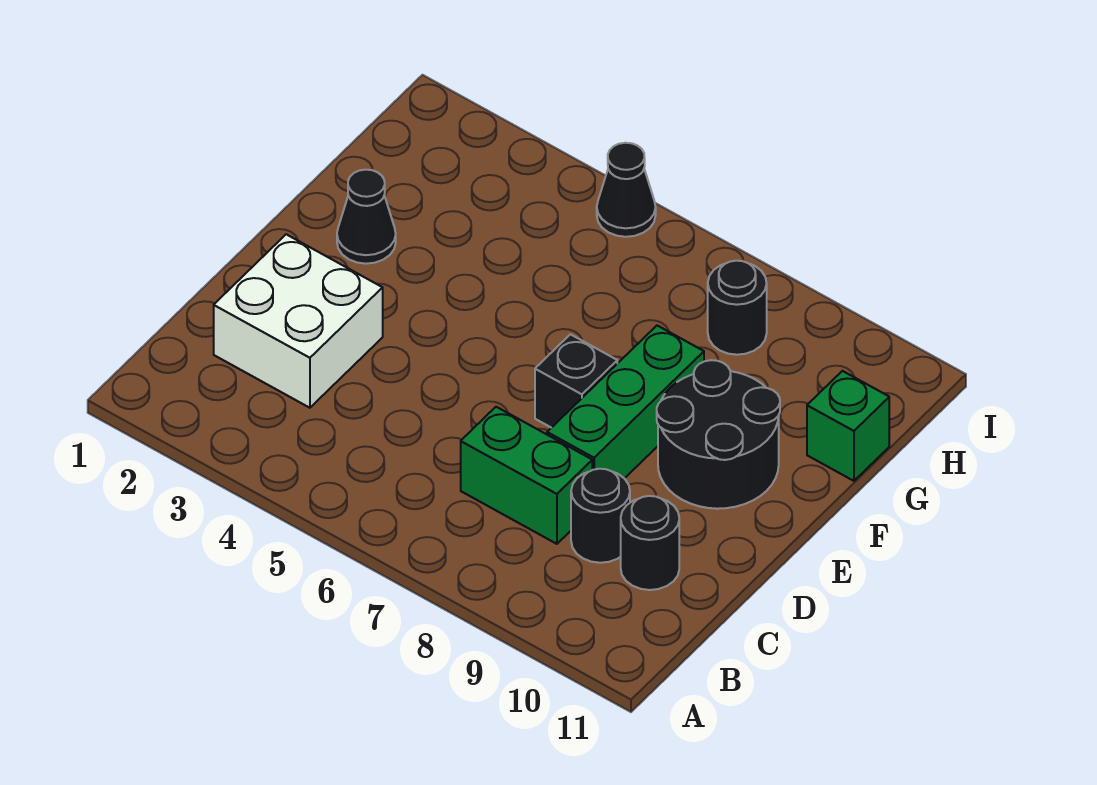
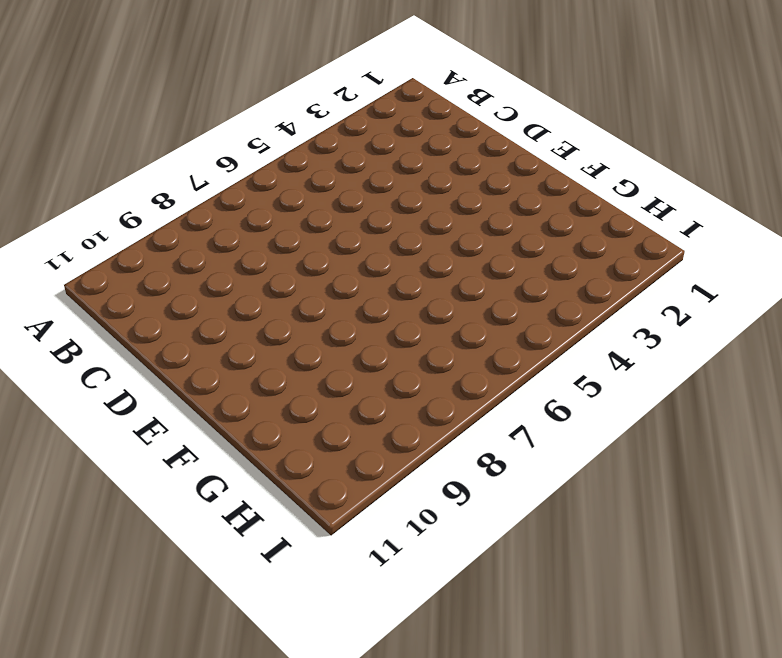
none -> white brick C2:D3 level 1
none -> green brick C7:C8 level 1

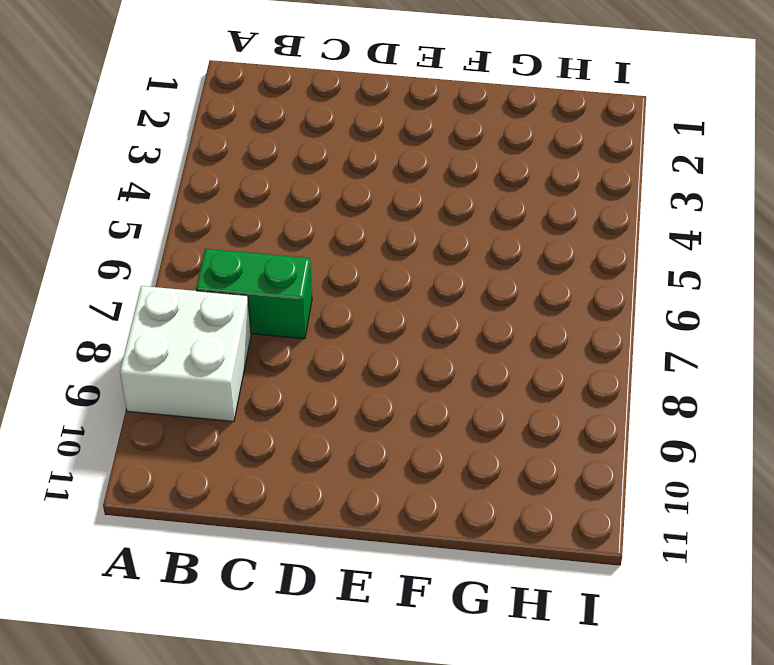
white brick A8:B9 level 1 -> white brick C2:D3 level 1
green brick B7:C7 level 1 -> green brick C7:C8 level 1
none -> black round brick C9 level 1
none -> black round brick C10 level 1

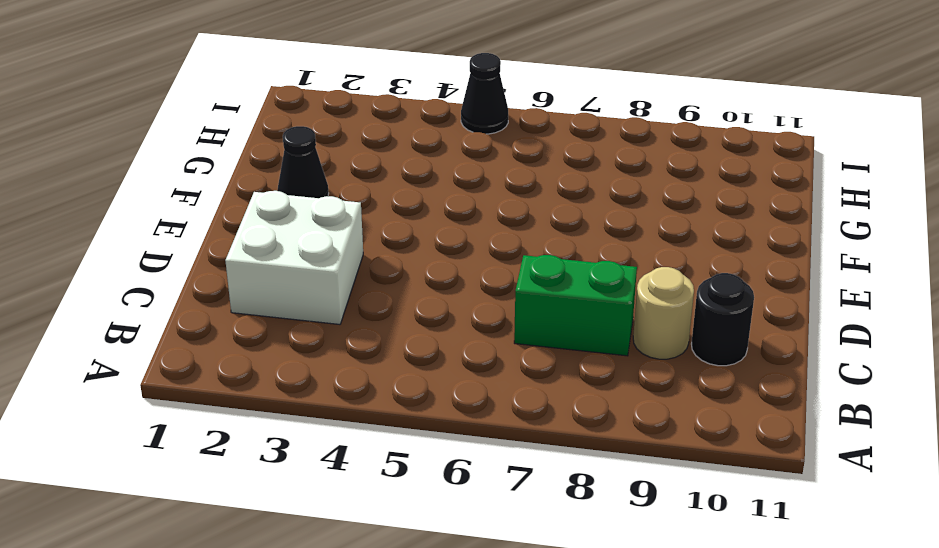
tan round brick C9 level 1 -> black round brick C9 level 1
none -> green brick D8:F8 level 1
none -> black brick E7 level 1

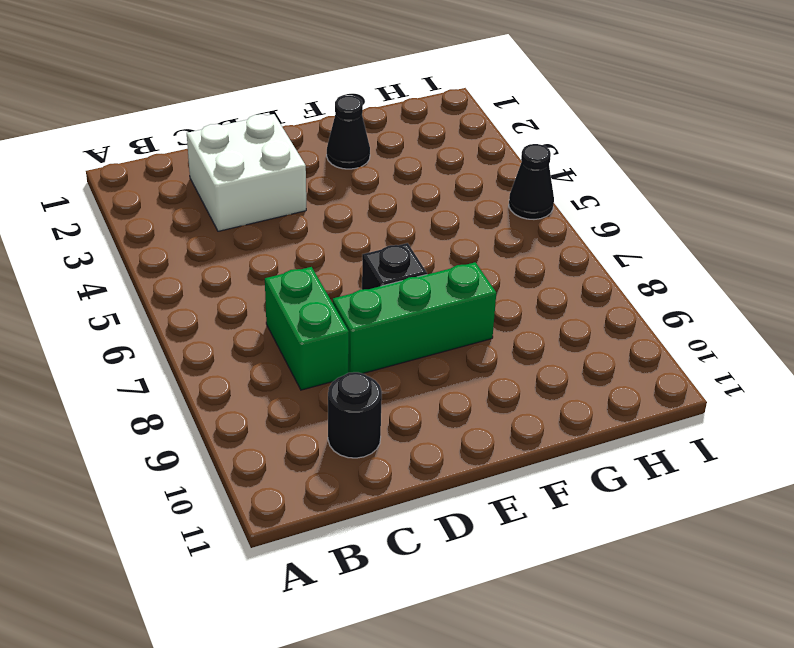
none -> black round brick C9 level 1
none -> black round brick E9:F10 level 1

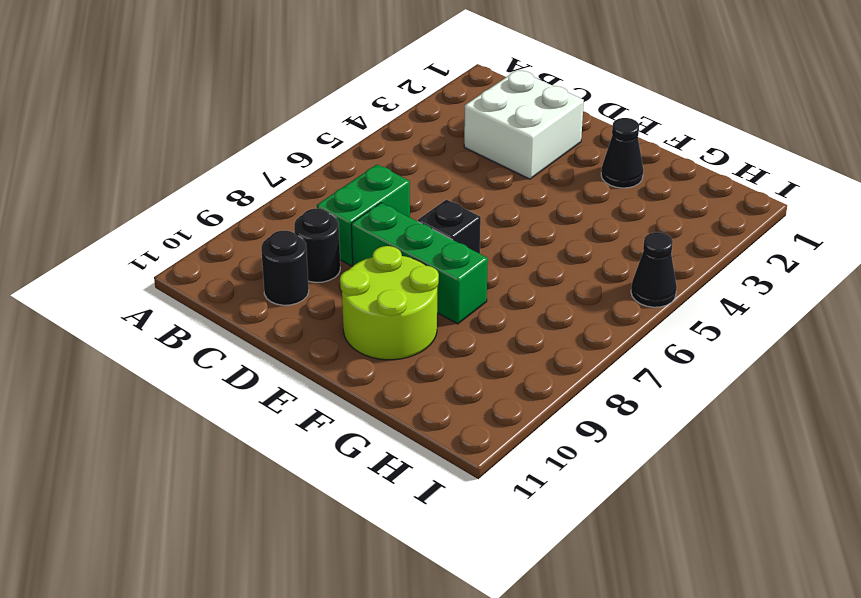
lime round brick E9:F10 level 1 -> black round brick E9:F10 level 1
none -> green brick G11 level 1
none -> black round brick H8 level 1

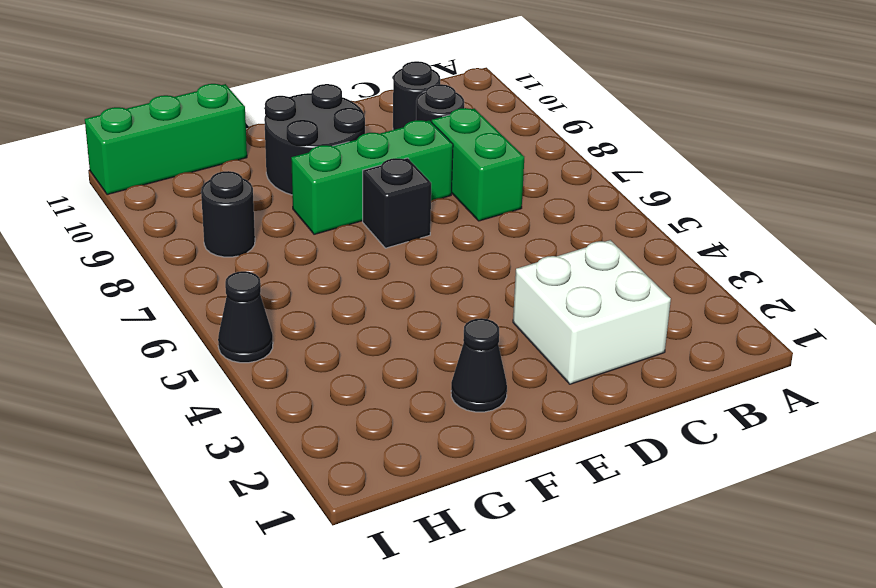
green brick G11:I11 level 1 -> green brick G11 level 1

